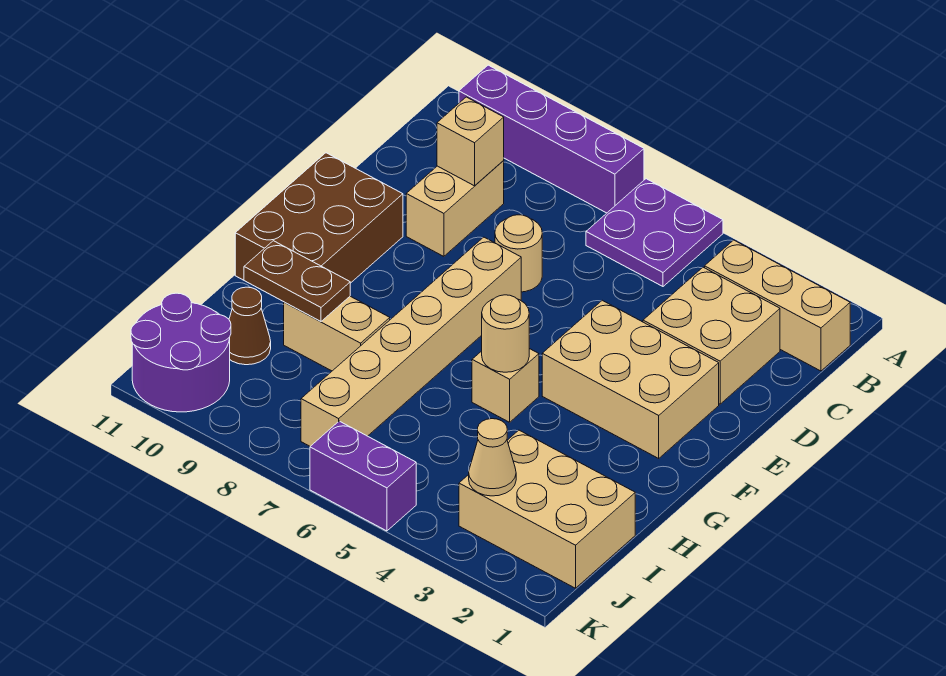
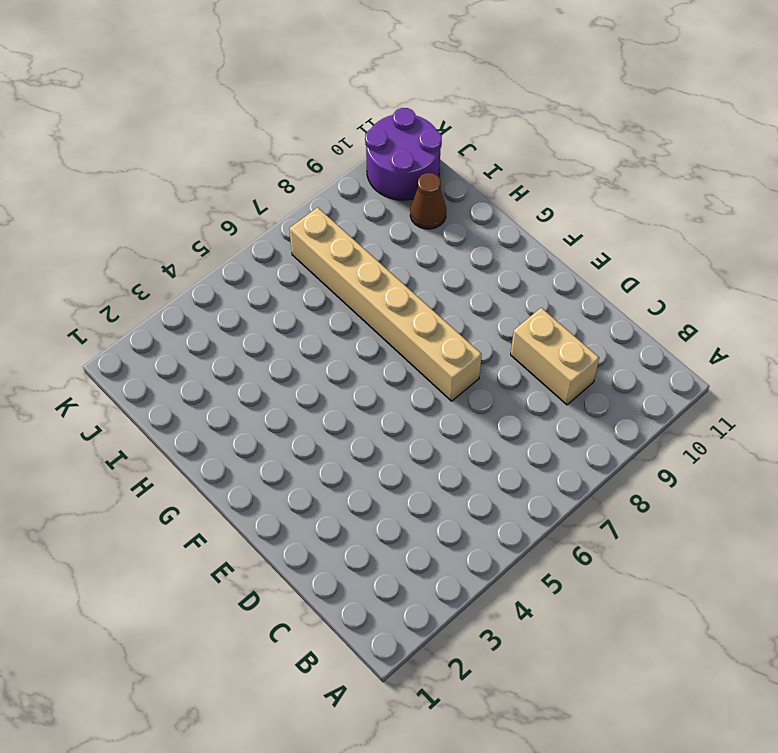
none -> purple plate A5:B6 level 1
none -> purple brick A7:A10 level 1
none -> tan brick B1:B3 level 1

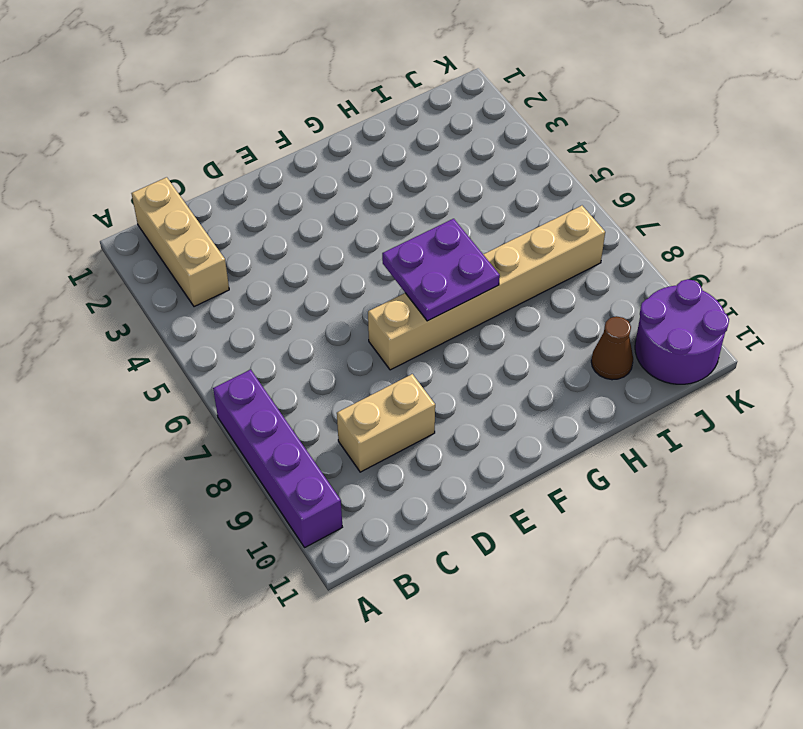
purple plate F6:G7 level 2 -> purple plate A5:B6 level 1
none -> tan brick C2:D3 level 1
none -> tan round brick D7 level 1
none -> tan brick E2:F4 level 1

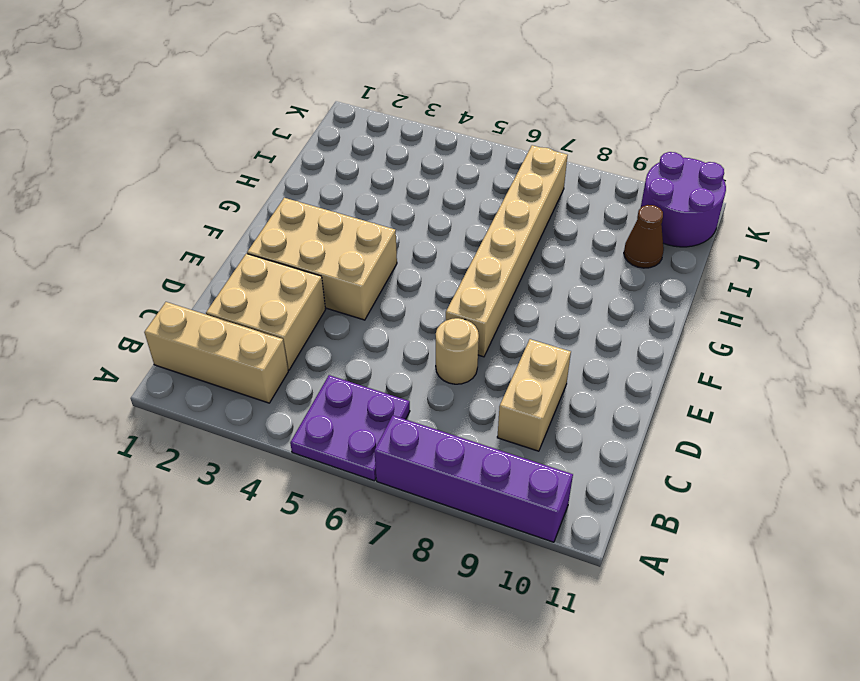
none -> brown brick E10:G11 level 1
none -> tan brick G5 level 1
none -> tan brick H8:H9 level 1

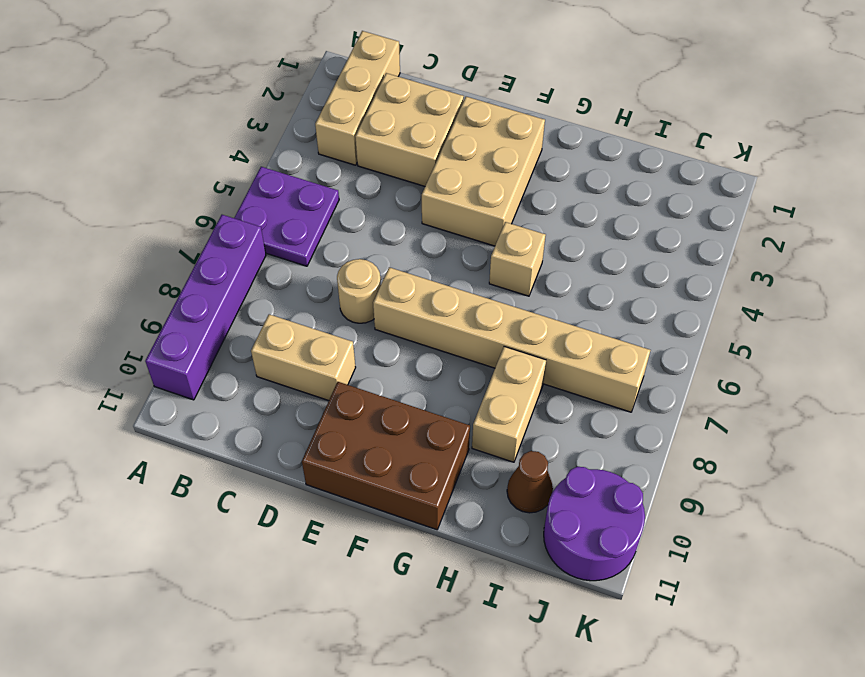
none -> tan brick I1:J3 level 1
none -> purple brick K5:K6 level 1
none -> tan brick C9 level 2

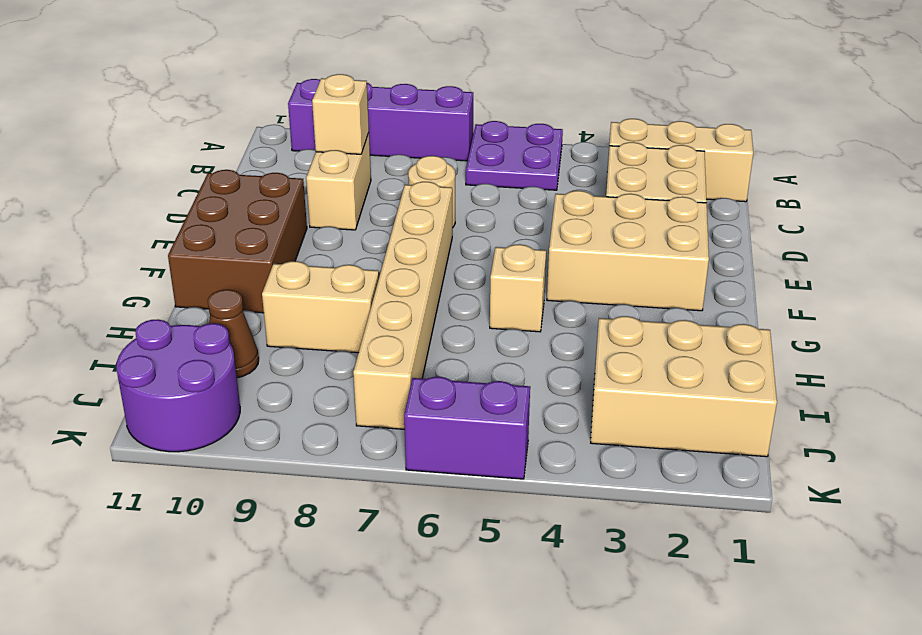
none -> tan round brick G5 level 2
none -> brown plate H9:H10 level 2
none -> tan cone J3 level 2

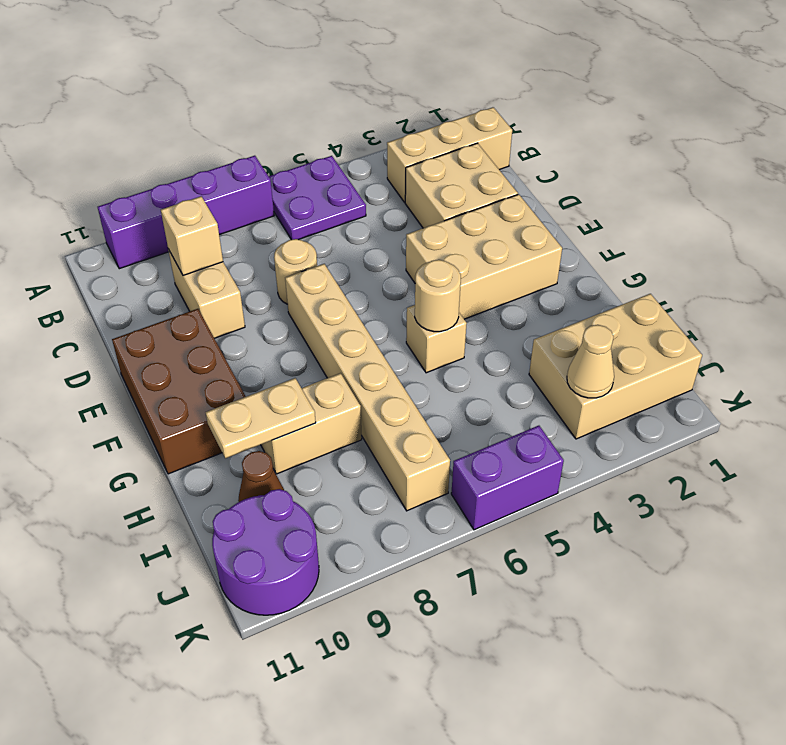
tan plate H9:H10 level 2 -> brown plate H9:H10 level 2

